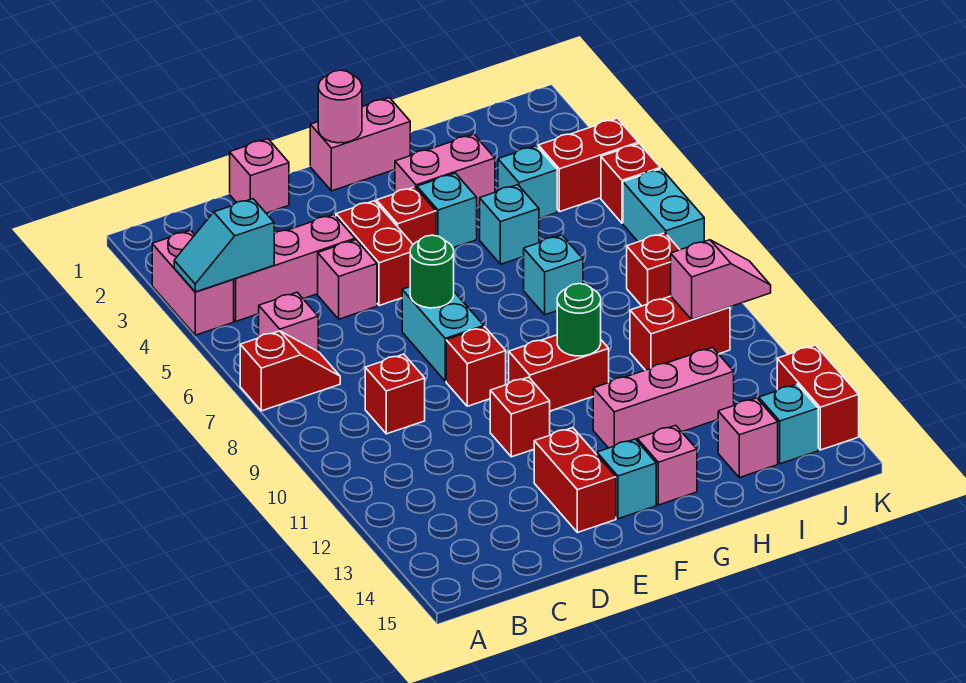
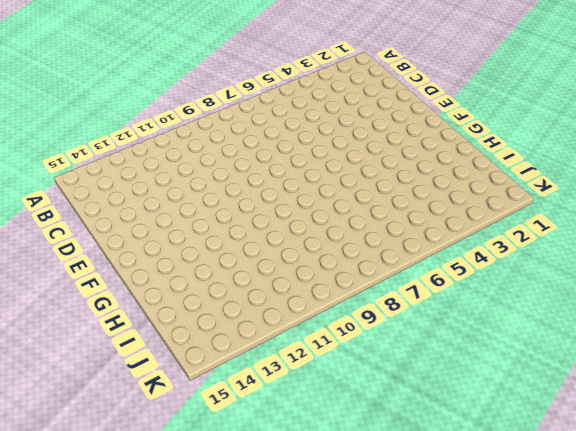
none -> pink brick A3:A4 level 1
none -> red slope A7:B7 level 1 top A
none -> pink brick B4:D4 level 1
none -> pink brick B6 level 1

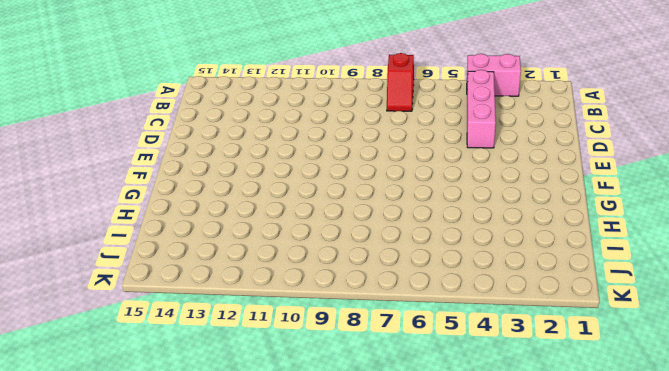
none -> pink brick B6 level 1
none -> red brick C9 level 1
none -> pink brick D1 level 1
none -> pink brick D5 level 1

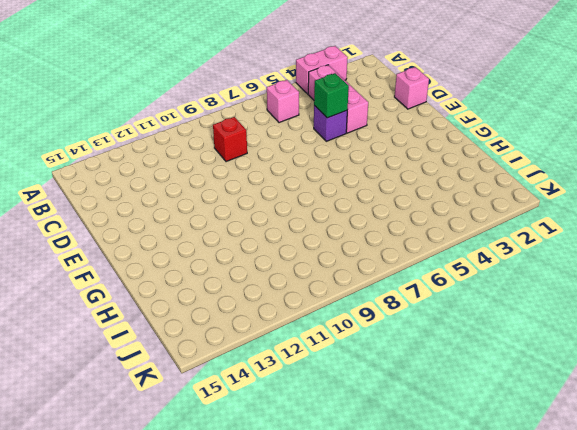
purple brick D5 level 1 -> pink brick D5 level 1
green brick D5 level 2 -> none
none -> red slope A7:B7 level 1 top A
none -> red brick E4:E5 level 1
none -> cyan brick E7:E8 level 1
none -> red brick E9 level 1

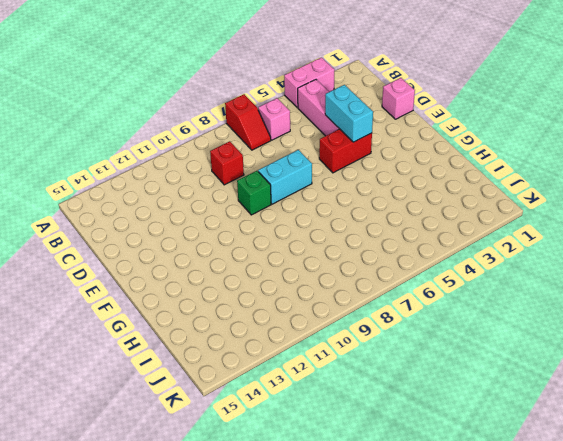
cyan brick D4:E4 level 2 -> cyan brick K6:K7 level 1
green brick E9 level 1 -> red brick E9 level 1
none -> pink brick D5 level 1
none -> red brick E11 level 1
none -> red brick E13:E14 level 1
none -> pink brick F1:G1 level 1

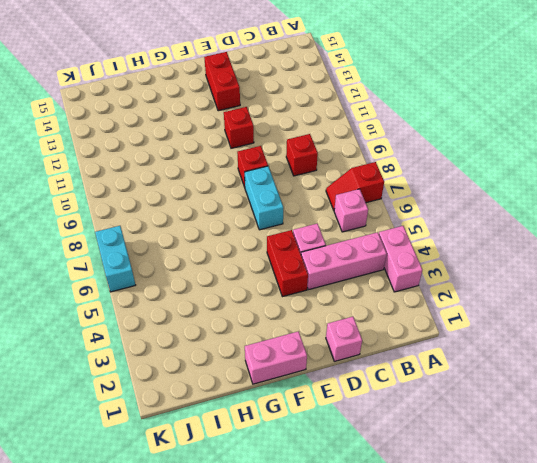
none -> red brick F4 level 1
none -> red brick F10:G10 level 1
none -> cyan brick F14 level 1
none -> pink brick G3:H3 level 1

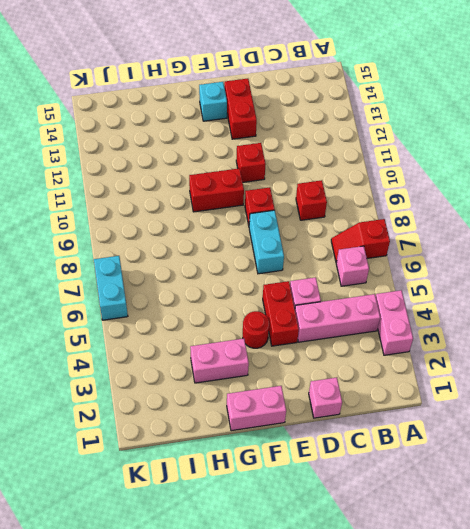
red round brick F4 level 1 -> red brick F4 level 1
none -> cyan brick G4 level 1
none -> pink brick G12:I12 level 1
none -> pink brick G14 level 1
none -> cyan brick H5 level 1

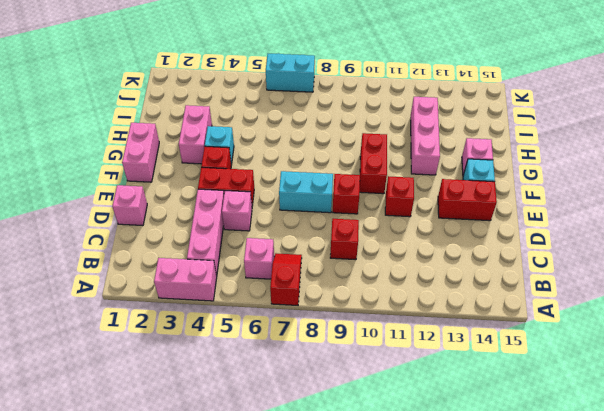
none -> cyan brick H5 level 1
none -> cyan brick H7 level 1
none -> cyan brick I4 level 1
none -> red brick I10:J10 level 1

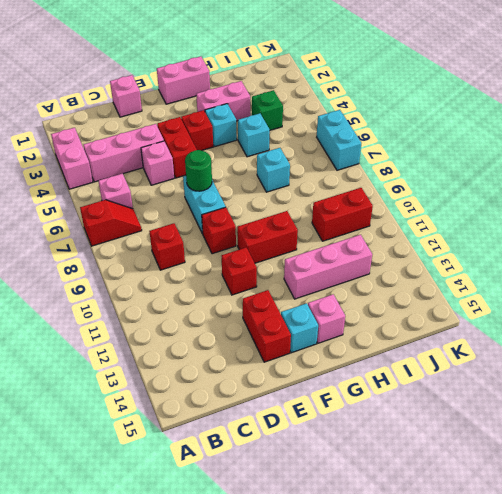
green brick I4 level 1 -> cyan brick I4 level 1
none -> pink brick I14 level 1
none -> red brick J4:K4 level 1
none -> red brick J8 level 1
none -> cyan brick J14 level 1

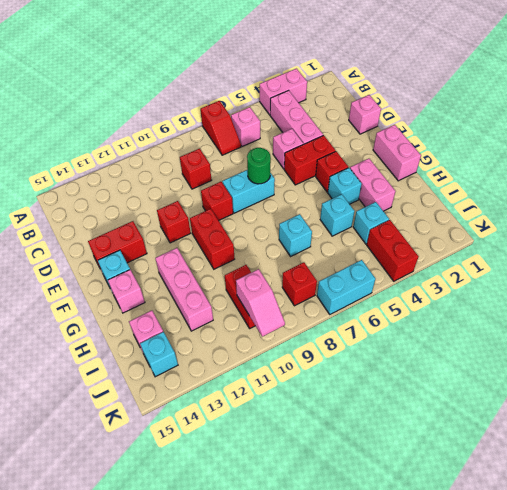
none -> red brick K5 level 1
none -> red brick K13:K14 level 1
none -> cyan slope A4:B4 level 2 top B
none -> pink round brick F1 level 2

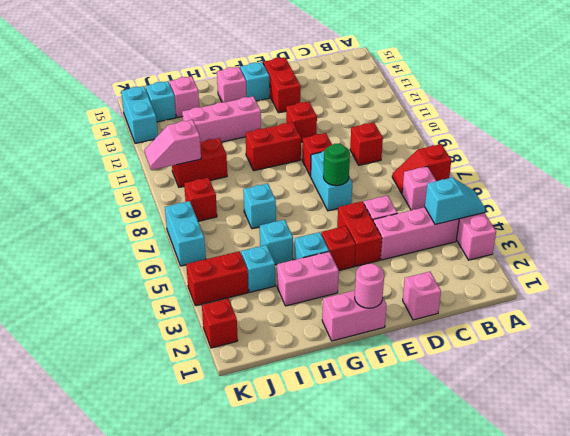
red brick K2 level 1 -> red brick K5 level 1
cyan brick K13:K14 level 1 -> red brick K13:K14 level 1
none -> green round brick G10 level 2

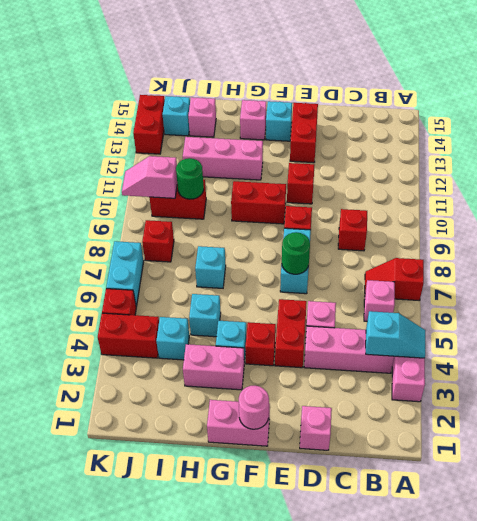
green round brick I10 level 2 -> green round brick G10 level 2

